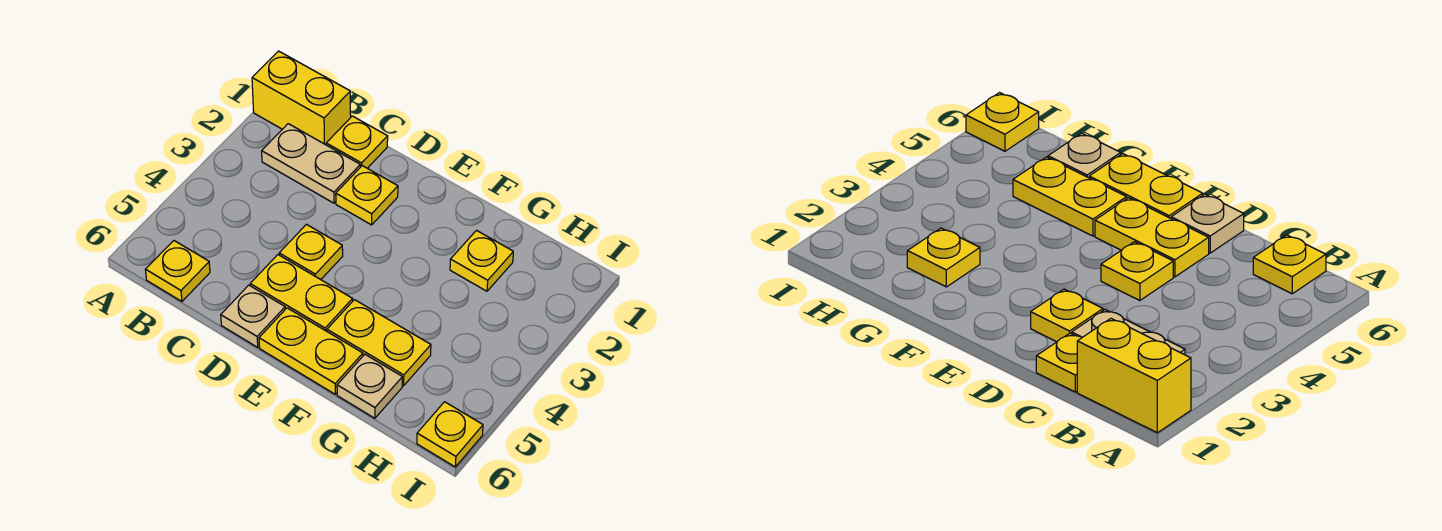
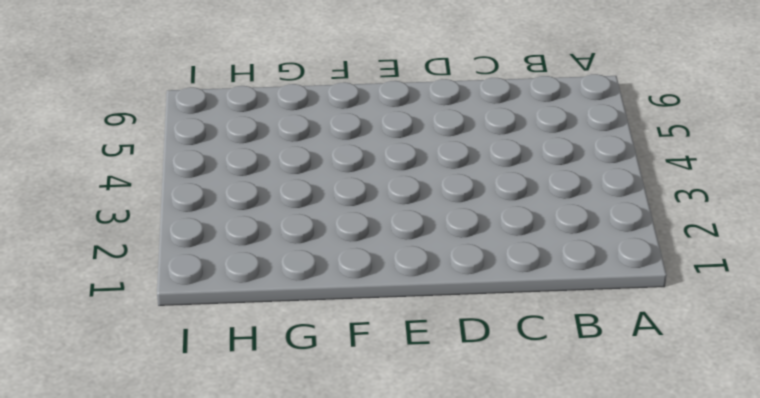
none -> yellow brick A1:B1 level 1
none -> tan plate B2:C2 level 1
none -> yellow plate B6 level 1

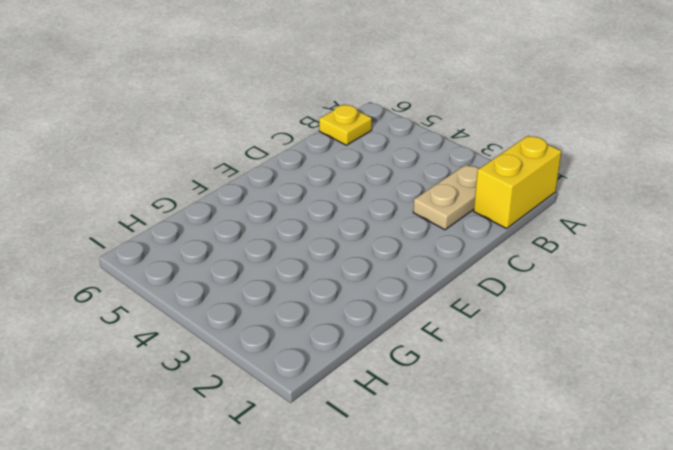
none -> yellow plate C1 level 1
none -> yellow plate D2 level 1
none -> yellow plate D4 level 1

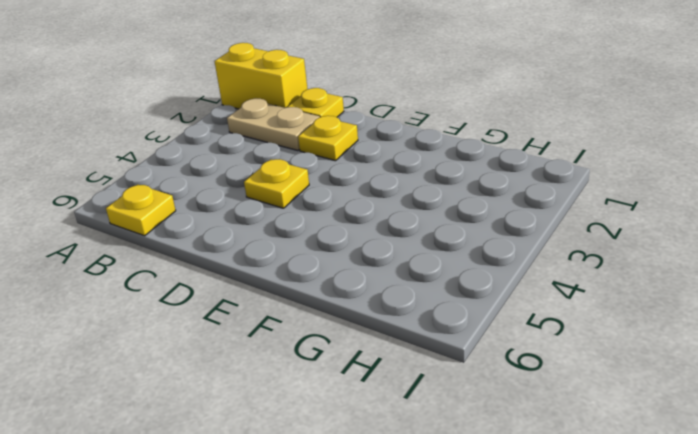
none -> yellow plate D5:E5 level 1
none -> tan plate D6 level 1
none -> yellow plate E6:F6 level 1

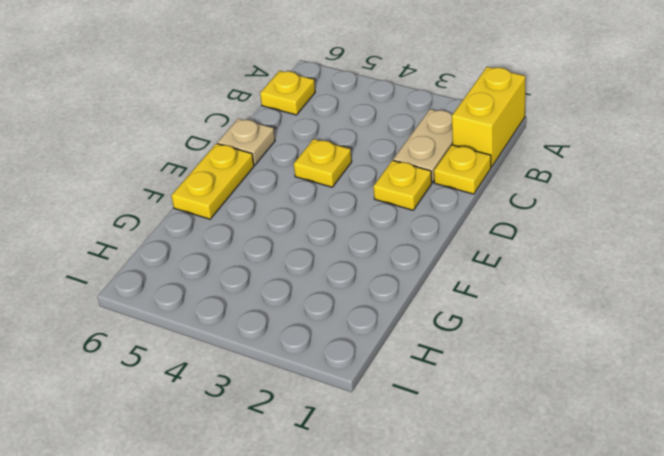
none -> yellow plate D5:E5 level 1
none -> yellow plate F5:G5 level 1
none -> yellow plate G2 level 1

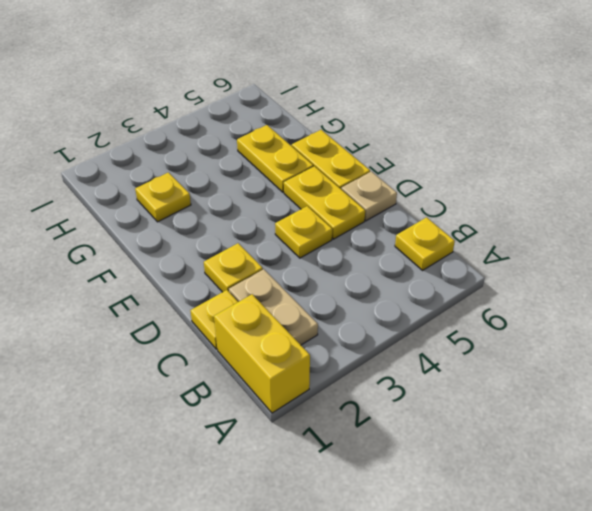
none -> tan plate G6 level 1
none -> yellow plate I6 level 1

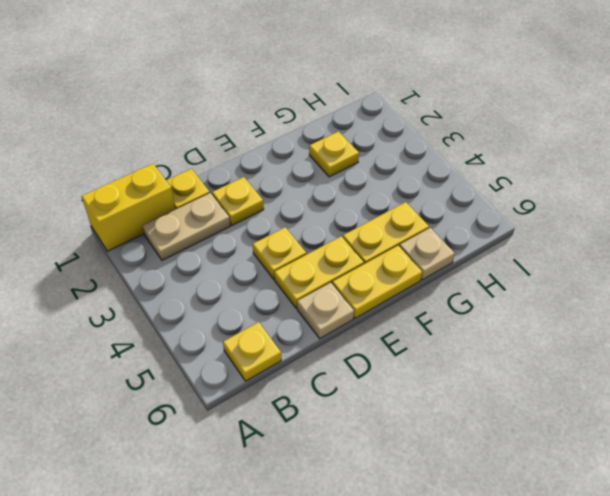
none -> yellow plate I6 level 1

